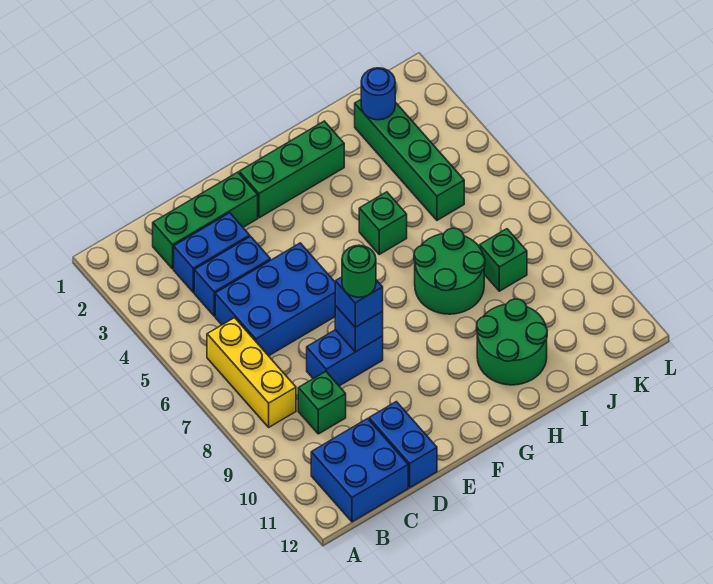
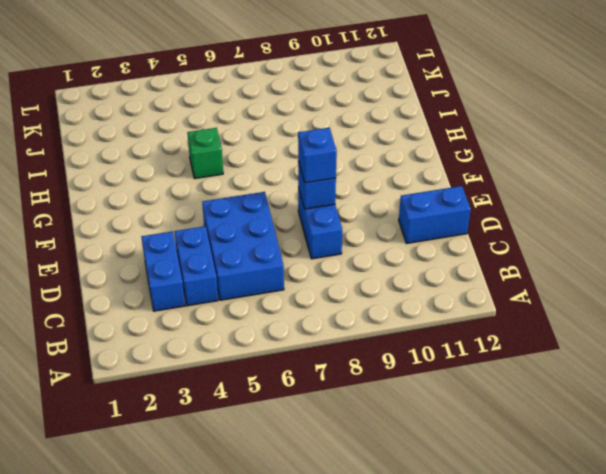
none -> yellow brick B6:B8 level 1
none -> blue brick B11:C12 level 1
none -> green brick C2:E2 level 1

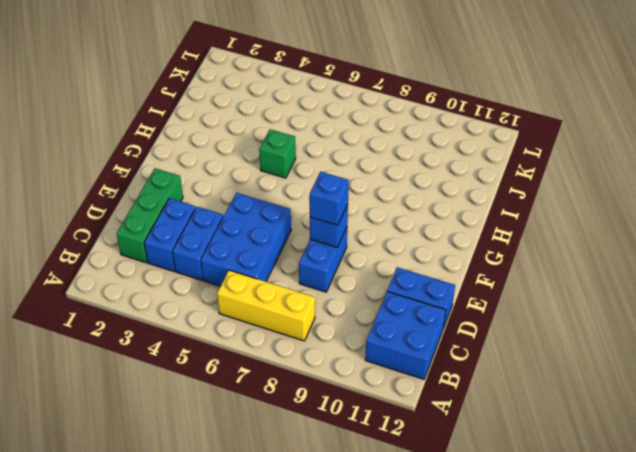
none -> green brick C9 level 1
none -> green brick F2:H2 level 1
none -> green round brick H7:I8 level 1

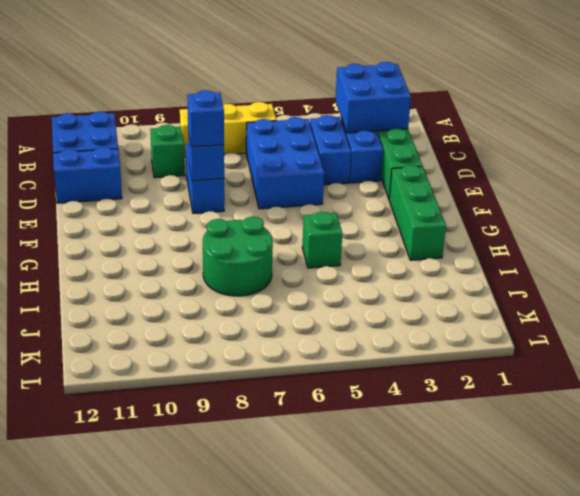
blue brick B2:C3 level 2 -> none
none -> green round brick H10:I11 level 1
none -> green brick J2:J5 level 1
none -> green brick J8 level 1

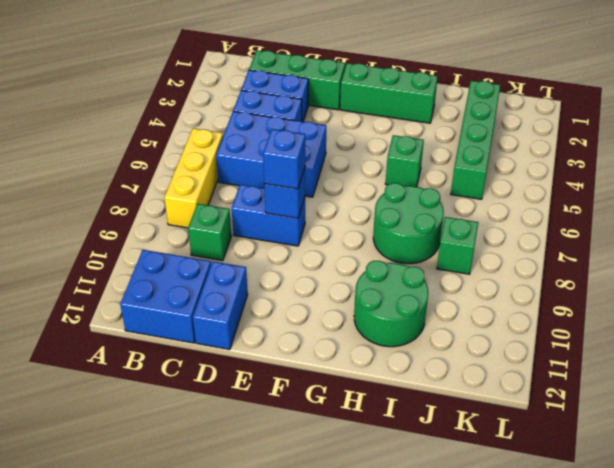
none -> blue round brick J2 level 2
none -> green round brick E8 level 4

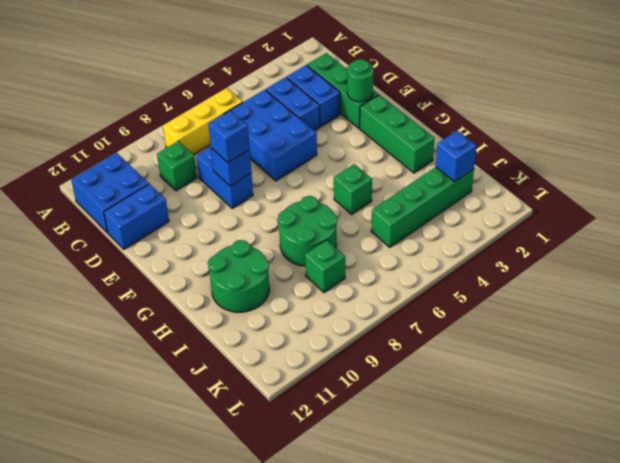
green round brick E2 level 2 -> green round brick E8 level 4
blue brick J2 level 2 -> blue round brick J2 level 2

